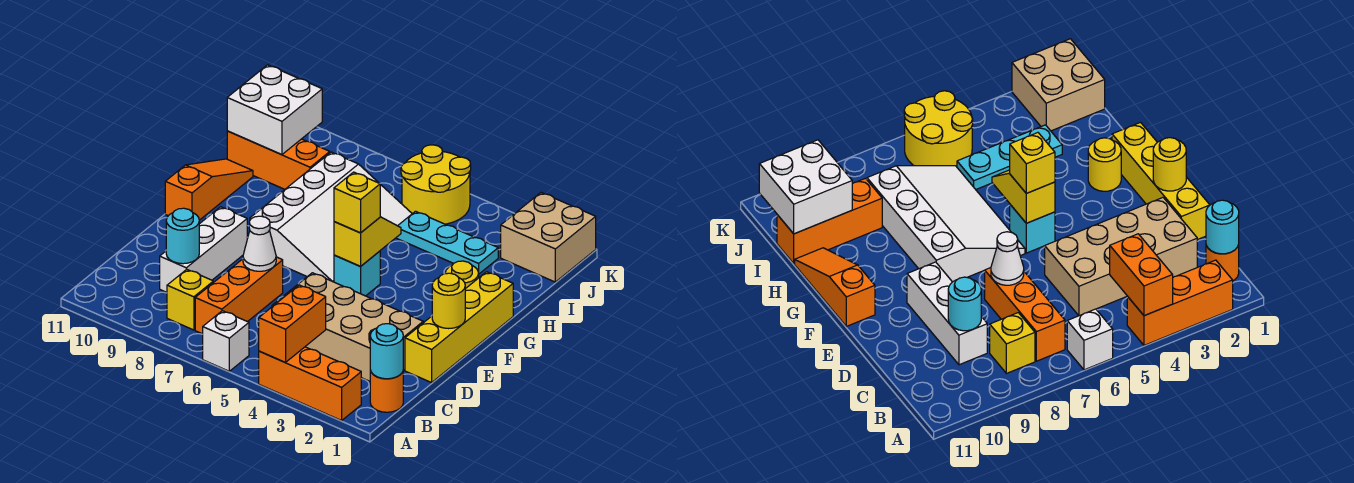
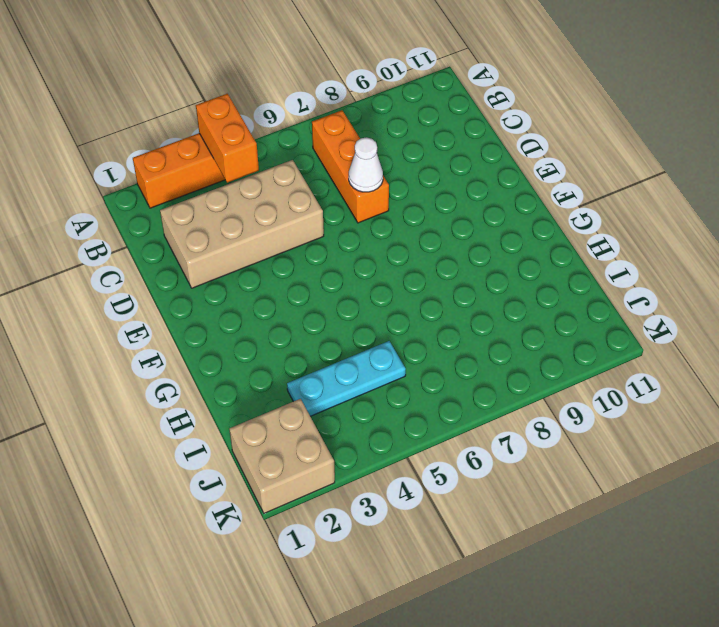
none -> white brick A6 level 1
none -> orange round brick B1 level 1
none -> yellow brick B8 level 1

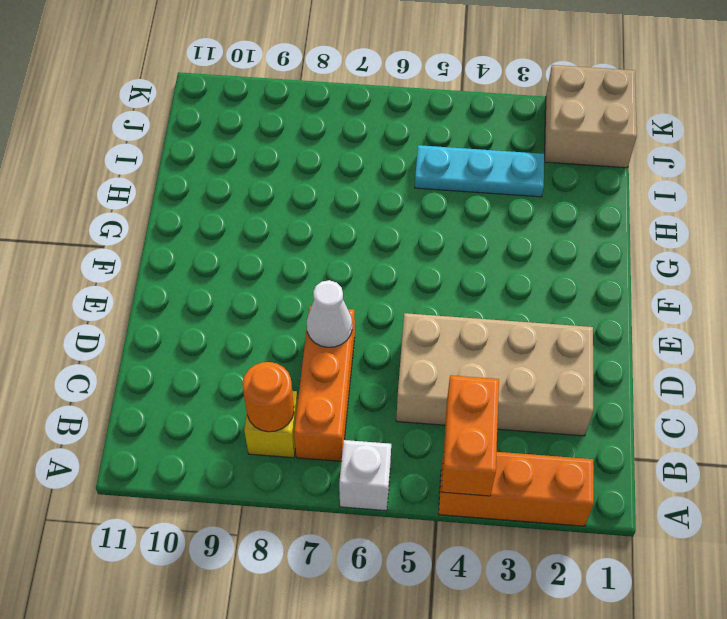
orange round brick B8 level 2 -> orange round brick B1 level 1
none -> white brick C9:E9 level 1
none -> yellow brick D1:G1 level 1
none -> cyan brick F5 level 1

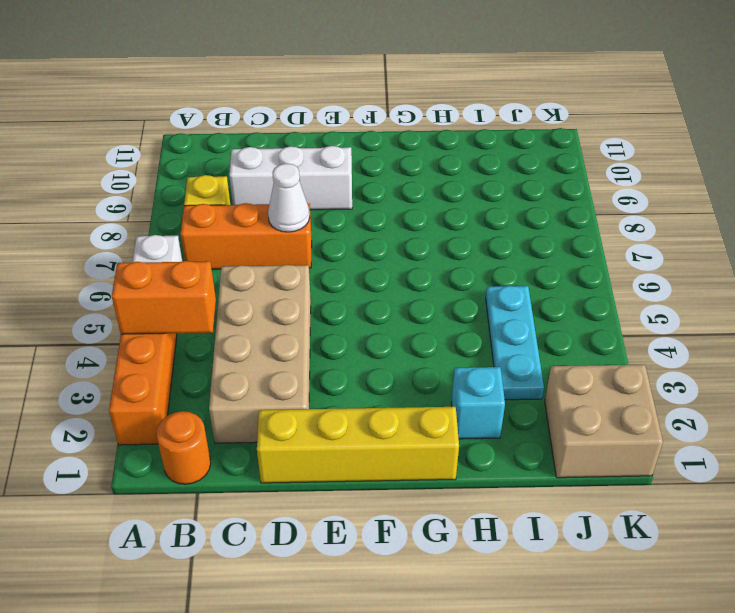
cyan brick H2 level 1 -> cyan brick F5 level 1
none -> white slope F6:I8 level 1 top 8
none -> orange slope F11:H11 level 1 top F
none -> yellow round brick G2 level 1

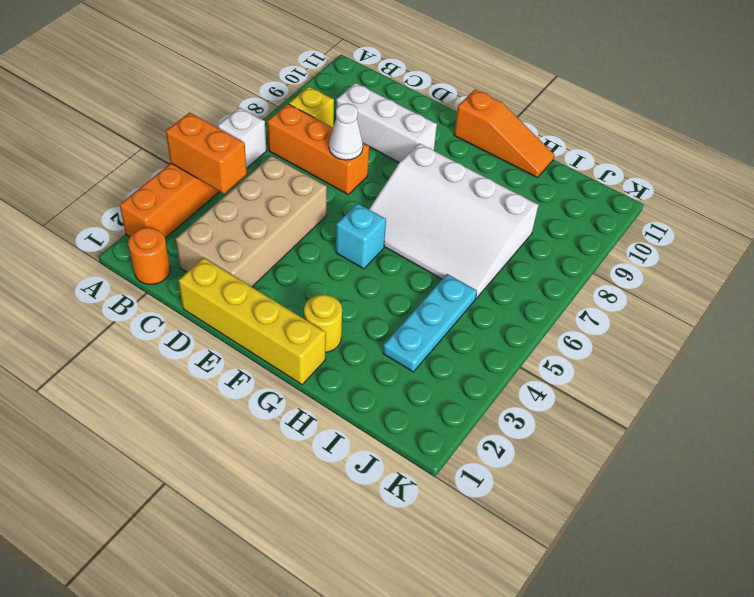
none -> orange brick I9:I11 level 1
none -> tan brick J1:K2 level 1
none -> yellow round brick J5:K6 level 1

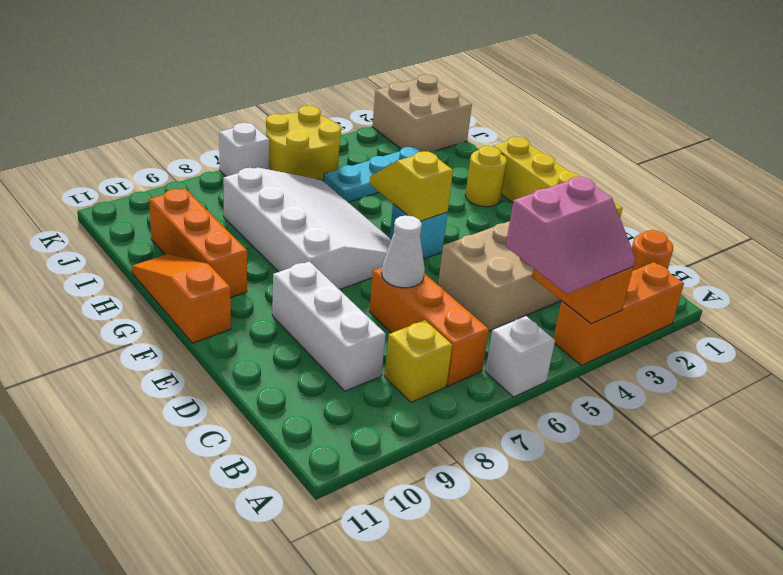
pink slope A4:B5 level 3 top B -> none
orange brick G10:I10 level 1 -> orange brick I9:I11 level 1
white brick K7 level 1 -> none
none -> cyan round brick B1 level 2
none -> cyan round brick C9 level 2
none -> yellow round brick E1 level 2

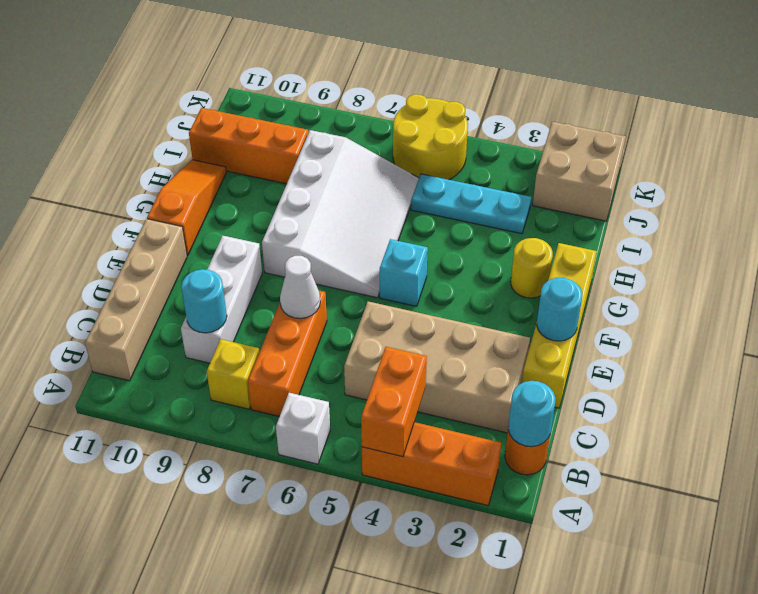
tan brick B11:E11 level 1 -> none
cyan round brick E1 level 2 -> yellow round brick E1 level 2
none -> yellow slope F5:G5 level 2 top F
none -> white brick I10:J11 level 2
none -> yellow brick F5 level 3

